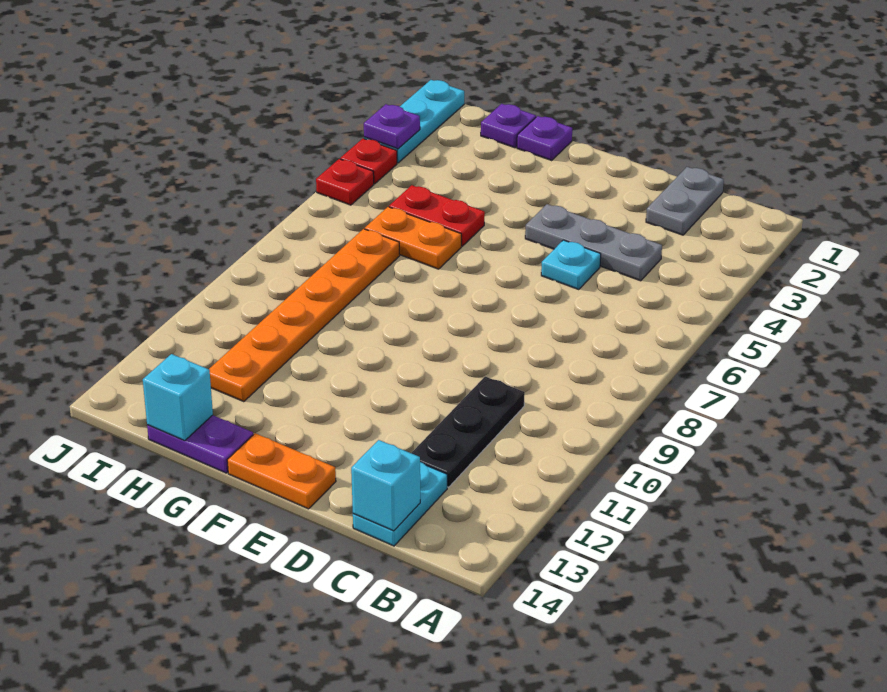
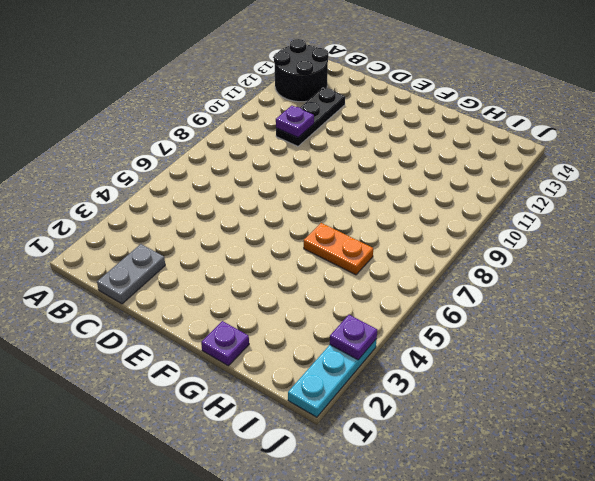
black round brick A12:B13 level 1 -> none
purple plate C10 level 2 -> purple plate H1 level 1
none -> grey plate C4:E4 level 1
none -> cyan plate C13:C14 level 1
none -> cyan plate D5 level 1

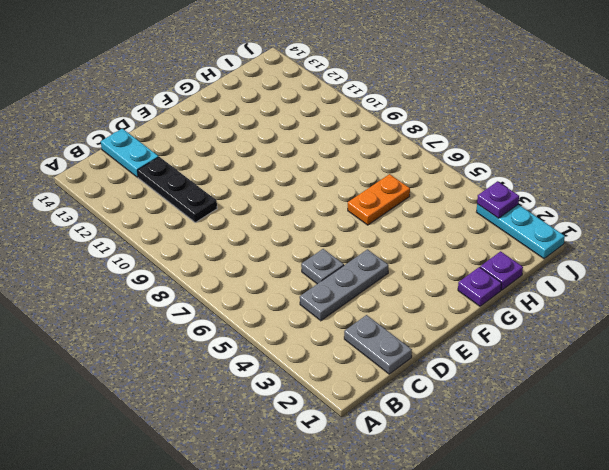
grey plate D5 level 1 -> cyan plate D5 level 1
none -> orange plate E14:F14 level 1
none -> red plate G5:H5 level 1
none -> purple plate G14:H14 level 1

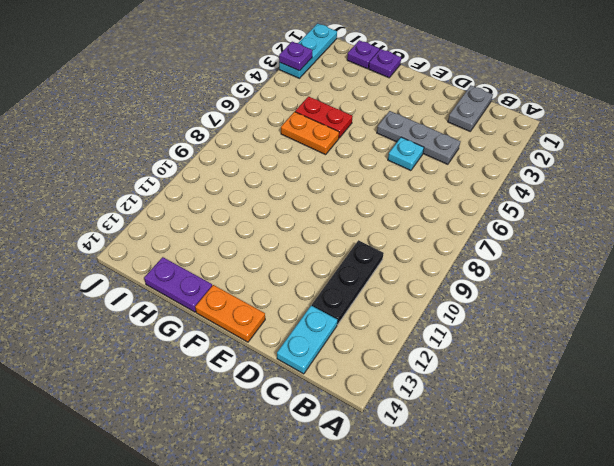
none -> orange plate H7:H12 level 1
none -> red plate J4 level 1
none -> red plate J5 level 1

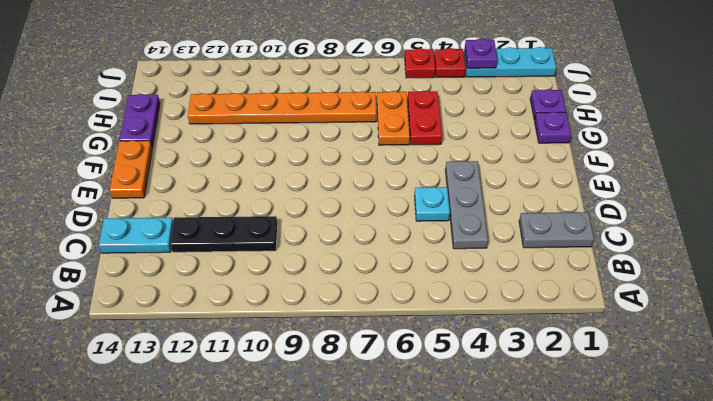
none -> cyan brick C14 level 2
none -> cyan brick H14 level 2

